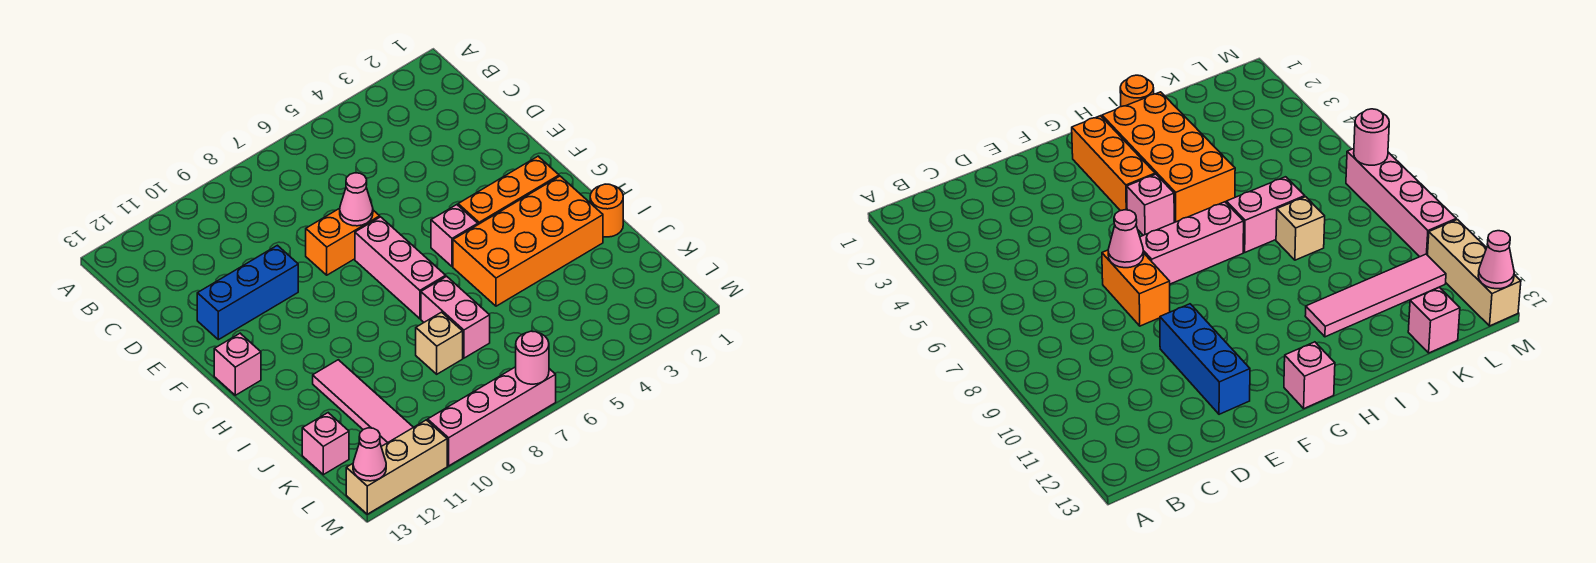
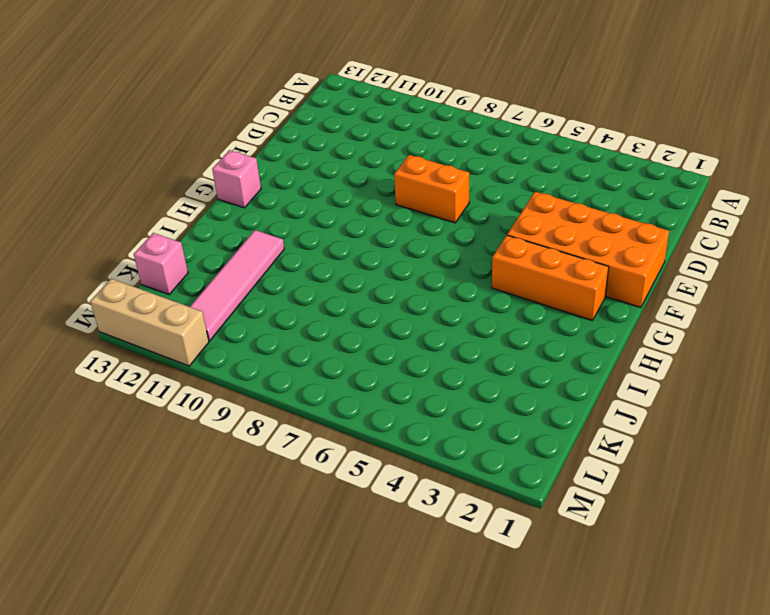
orange brick E1:F4 level 1 -> orange brick H2:I5 level 1
none -> blue brick E10:E12 level 1
none -> pink brick F7:H7 level 1
none -> pink brick G5 level 1

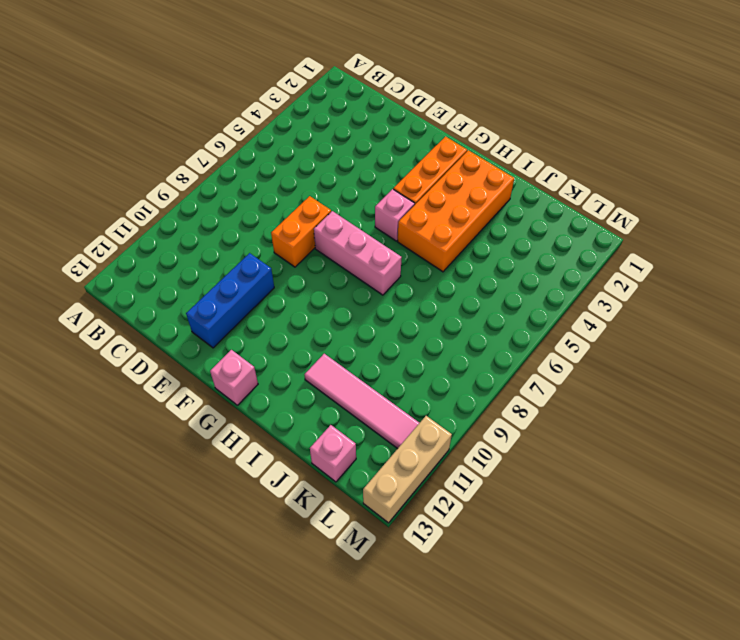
none -> orange round brick I1 level 1
none -> pink brick I7:J7 level 1
none -> tan brick J8 level 1

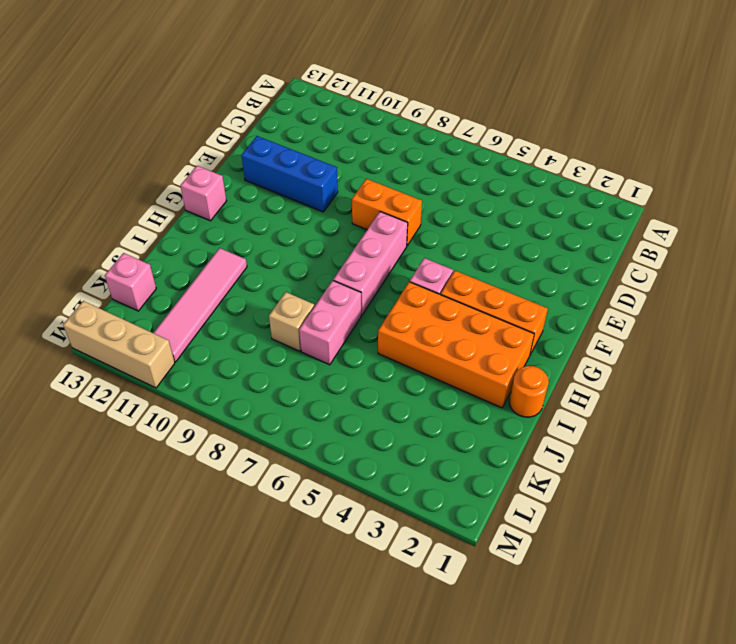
none -> pink brick M7:M10 level 1
none -> pink cone E7 level 2
none -> pink round brick M7 level 2

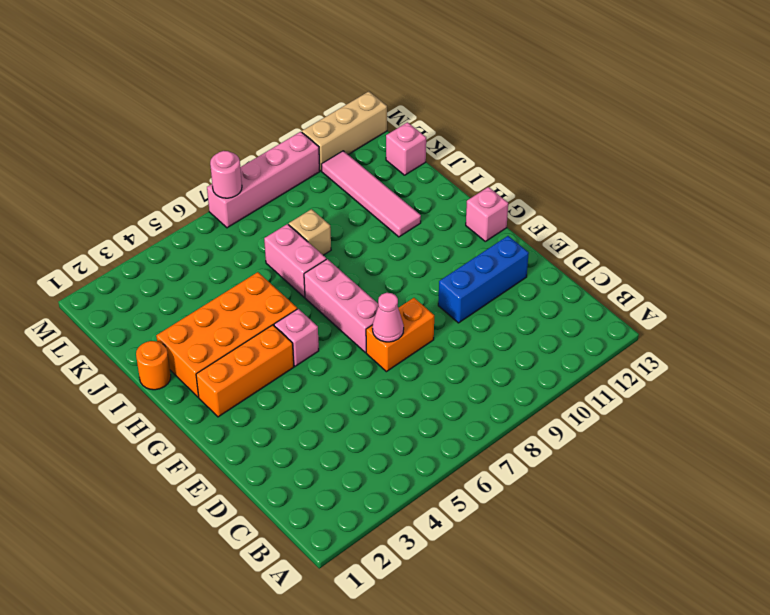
none -> pink cone M13 level 2

